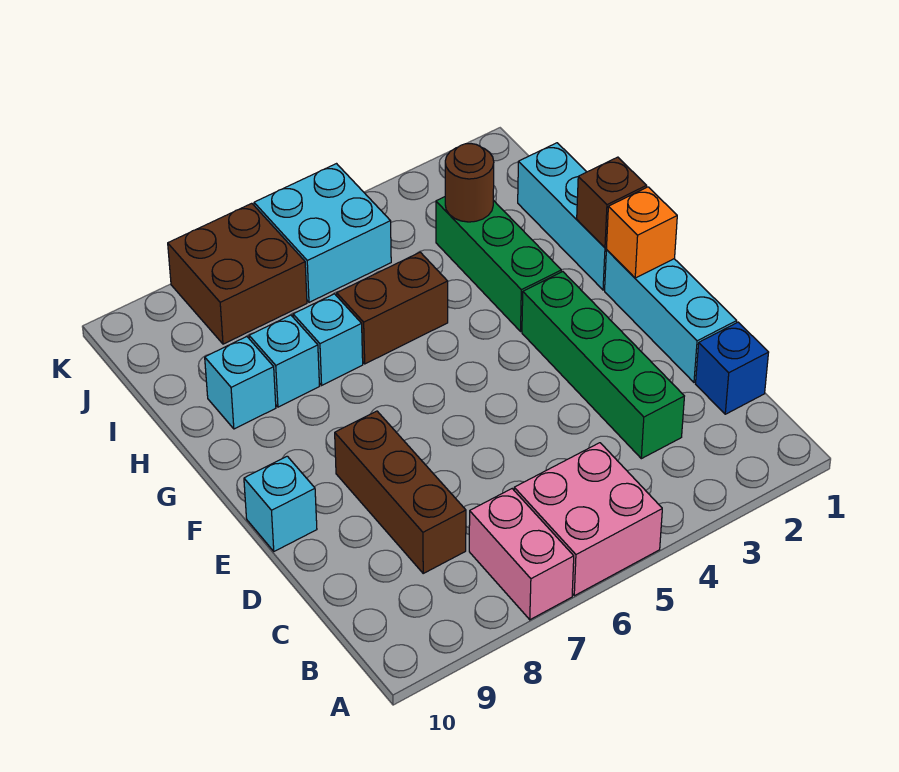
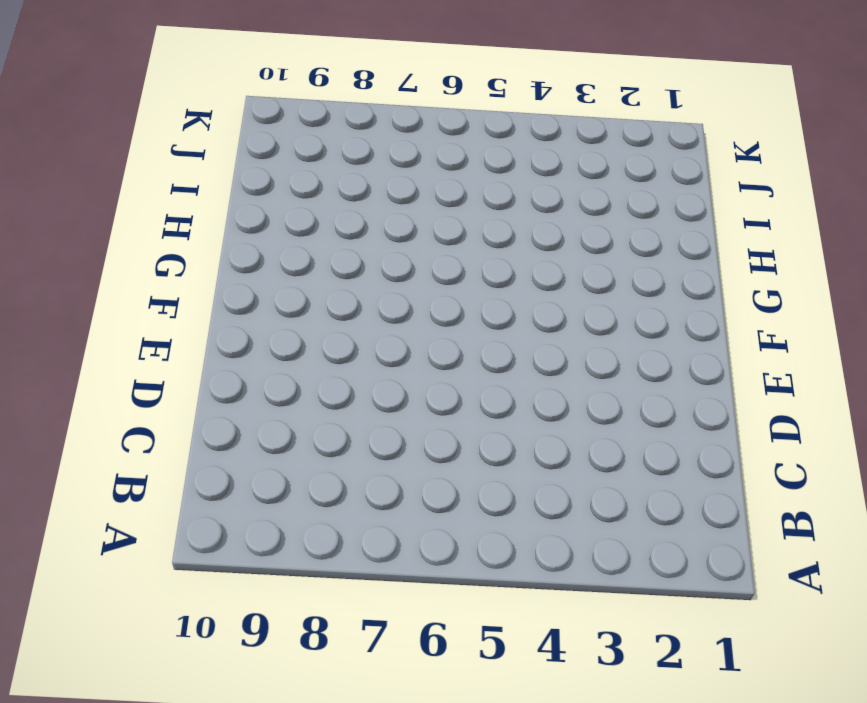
none -> pink brick A5:B6 level 1
none -> pink brick A7:B7 level 1
none -> blue brick C1 level 1

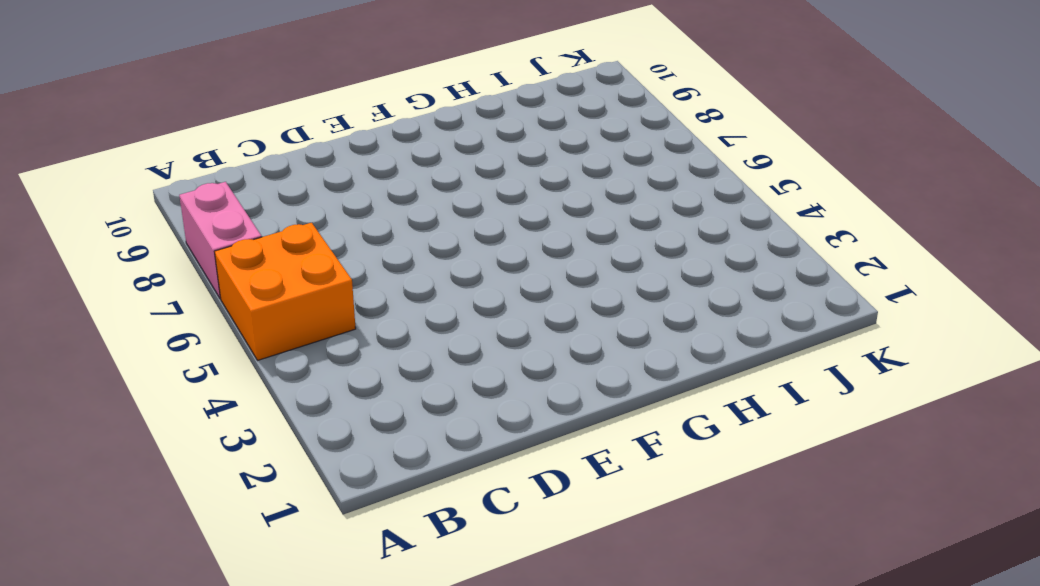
orange brick A5:B6 level 1 -> pink brick A5:B6 level 1
pink brick A7:A8 level 1 -> pink brick A7:B7 level 1
none -> blue brick C1 level 1
none -> green brick C3:F3 level 1
none -> brown brick C8:E8 level 1

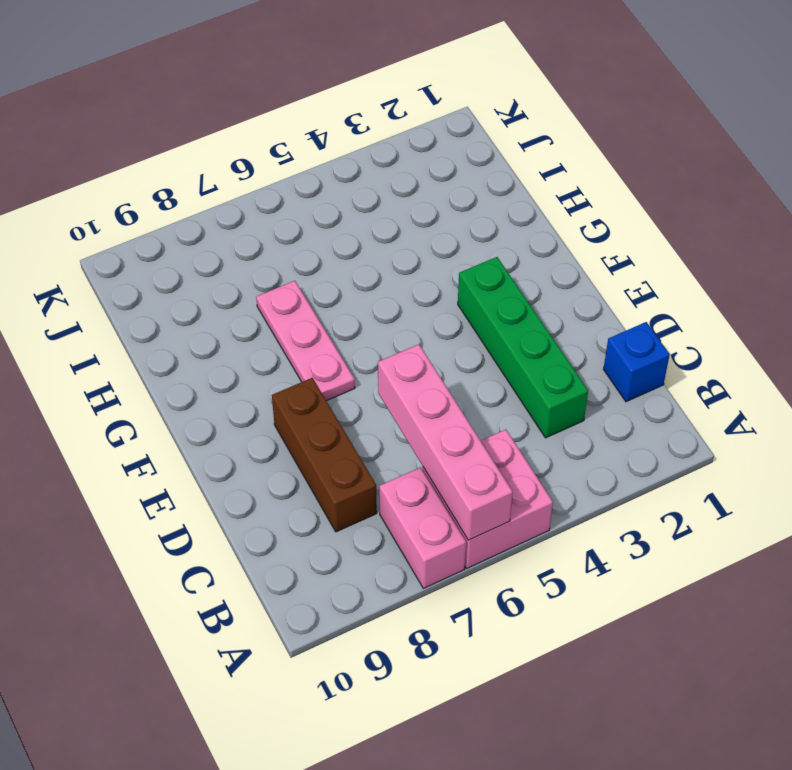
pink brick A6:D6 level 2 -> none
pink plate F7:H7 level 1 -> cyan brick H7 level 1
none -> cyan brick D1:F1 level 1
none -> cyan brick E10 level 1
none -> cyan brick G1:I1 level 1

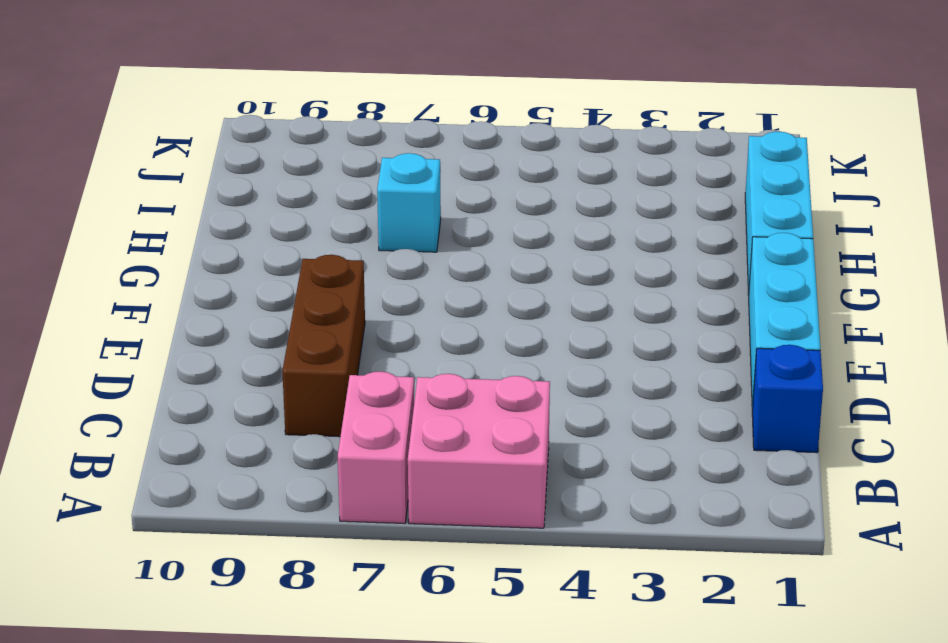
none -> green brick C3:F3 level 1
none -> cyan brick E10 level 1
none -> green brick G3:I3 level 1

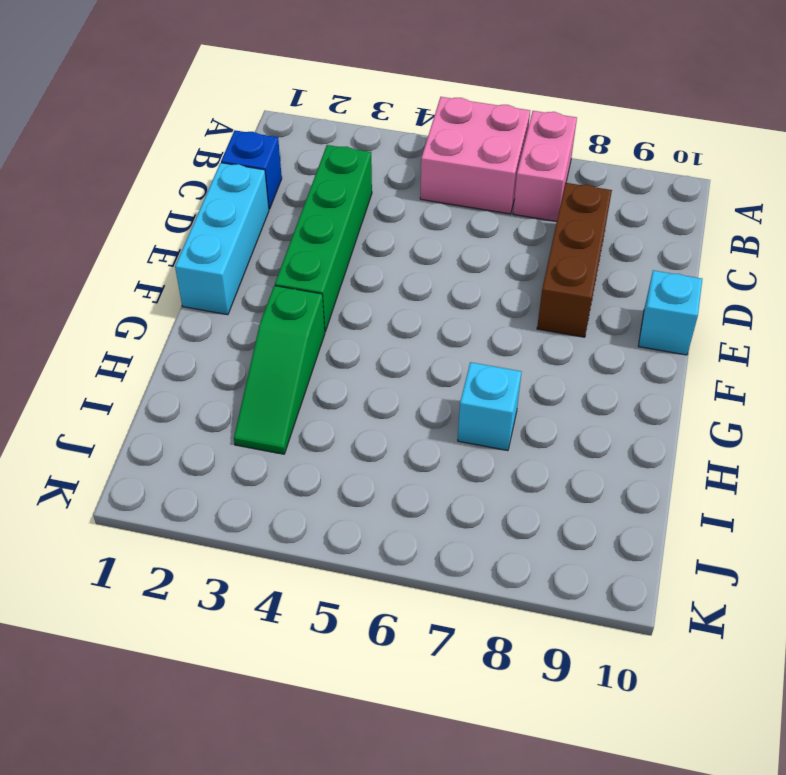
green slope G3:I3 level 1 top G -> green brick G3:I3 level 1
none -> cyan brick G1:I1 level 1
none -> brown brick H5:H6 level 1
none -> cyan brick H8 level 1

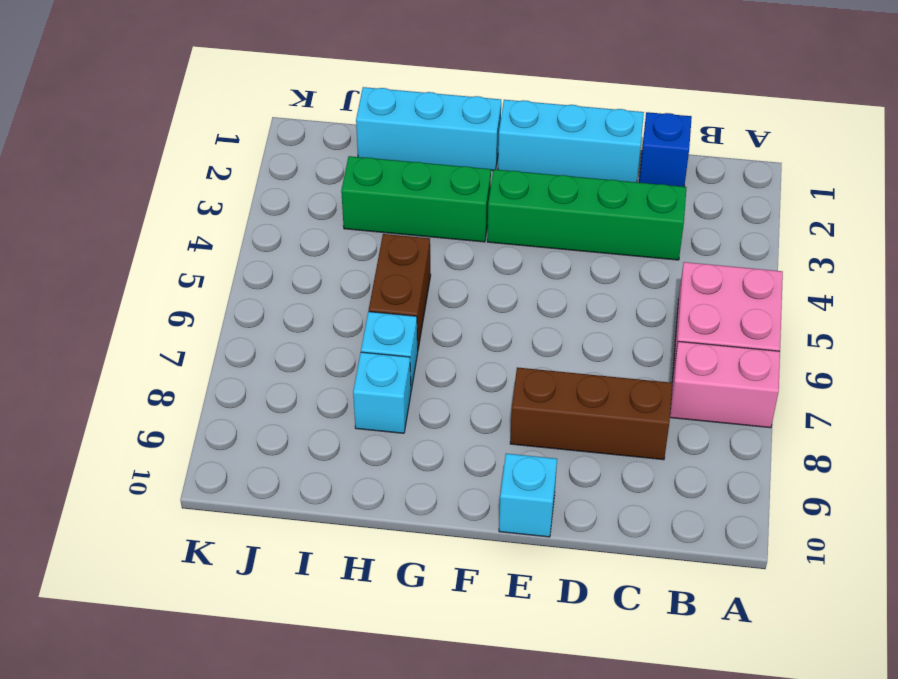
none -> cyan brick H9 level 1
none -> cyan brick J5:K6 level 1
none -> brown brick J7:K8 level 1

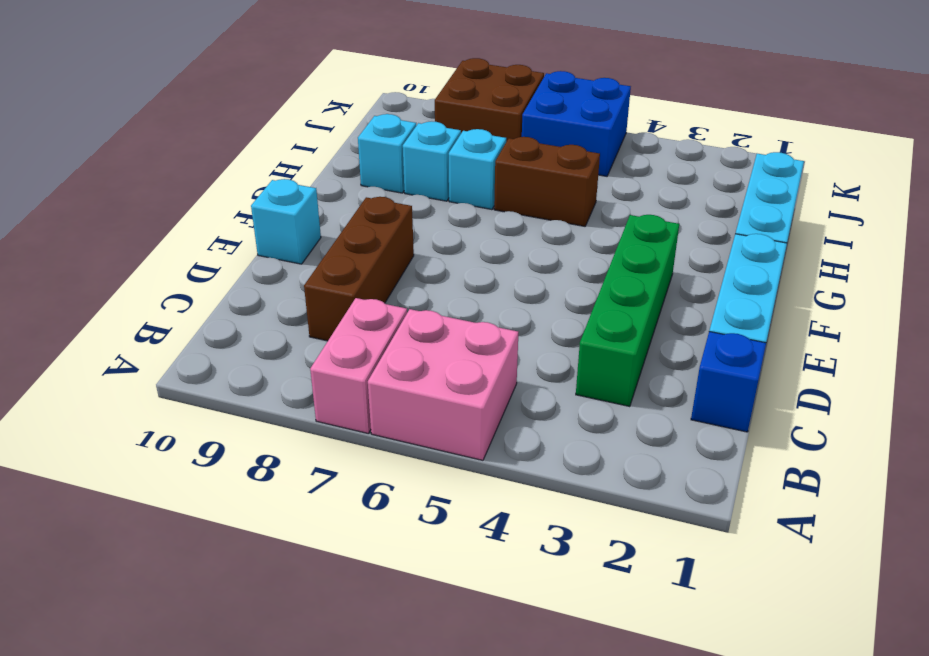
blue brick J5:K6 level 1 -> cyan brick J5:K6 level 1
none -> green brick G3:I3 level 1
none -> orange brick F1 level 2
none -> brown brick G1 level 2

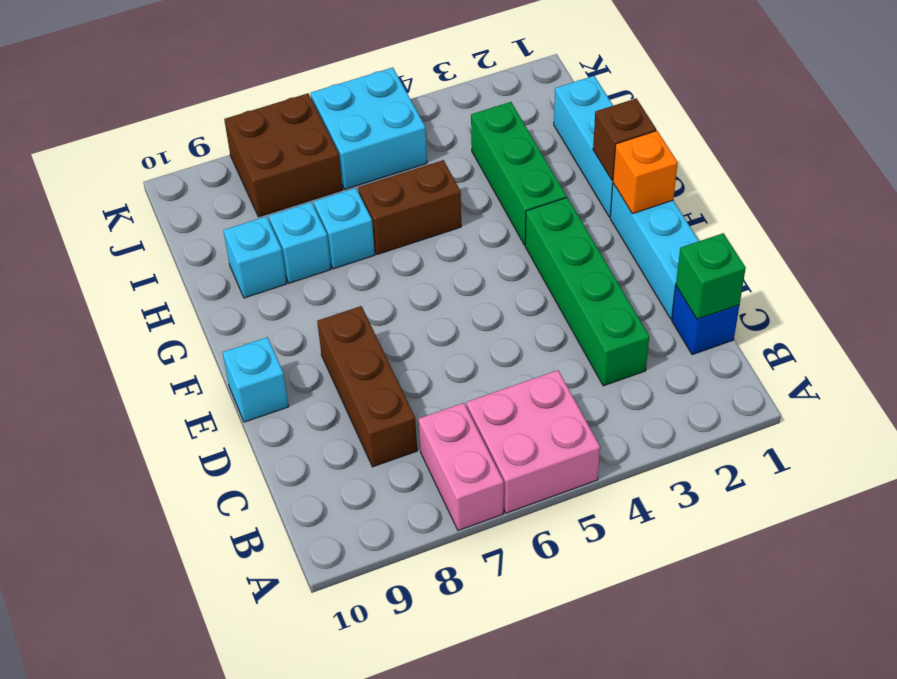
green brick C1 level 2 -> none
none -> brown round brick I3 level 2

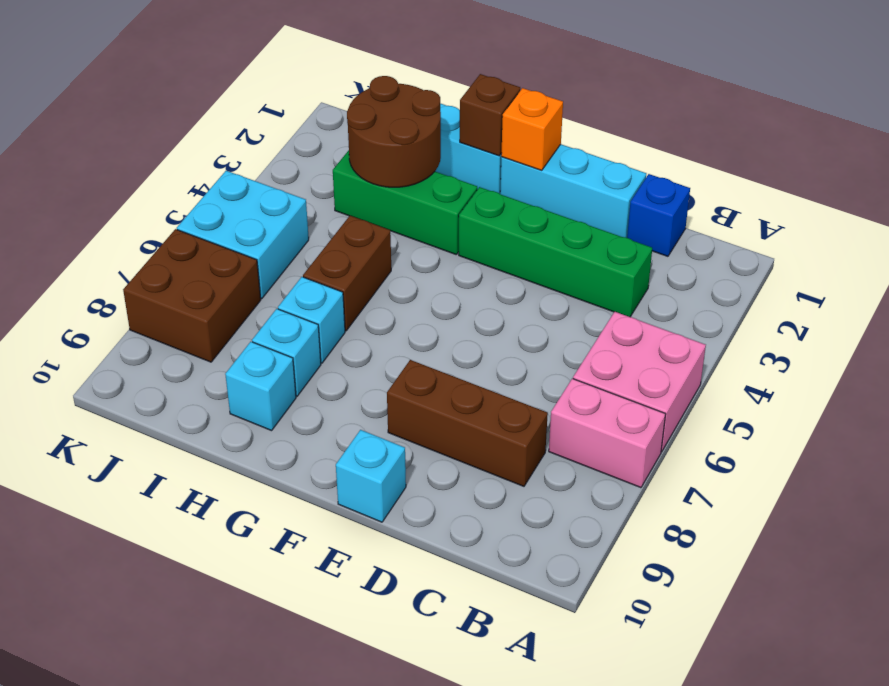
brown round brick H2:I3 level 2 -> brown round brick I3 level 2

